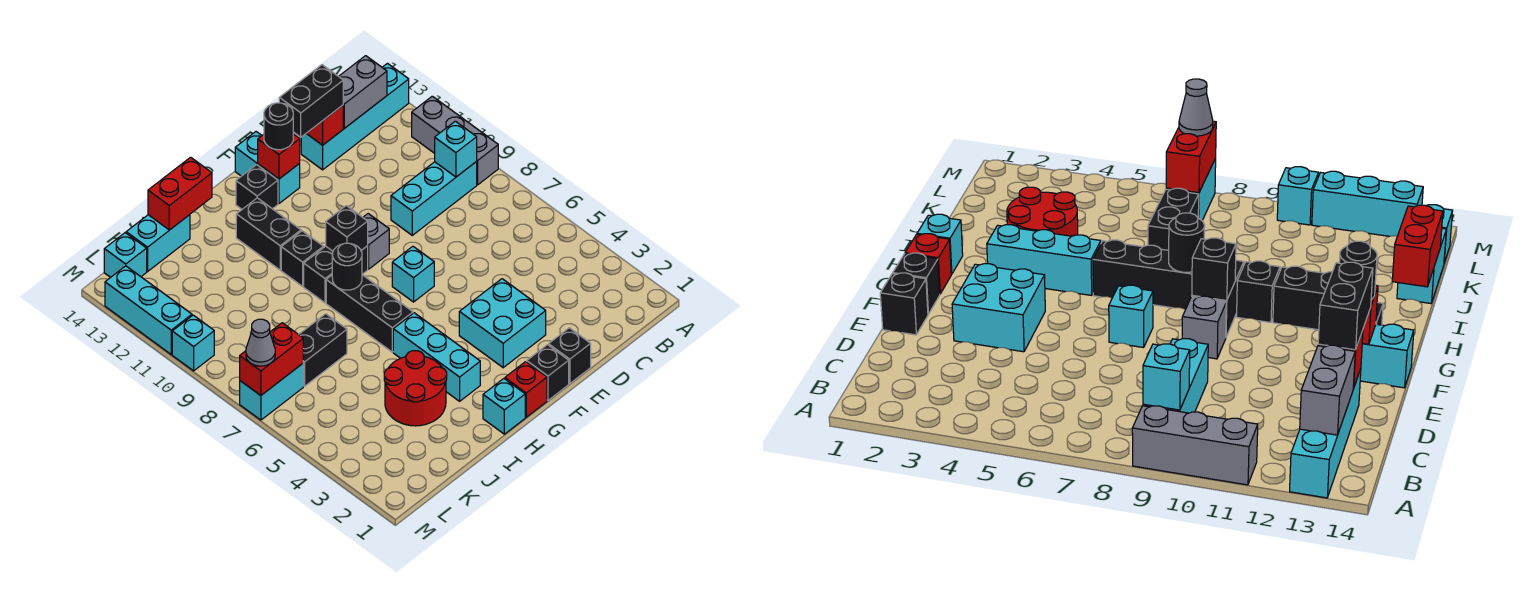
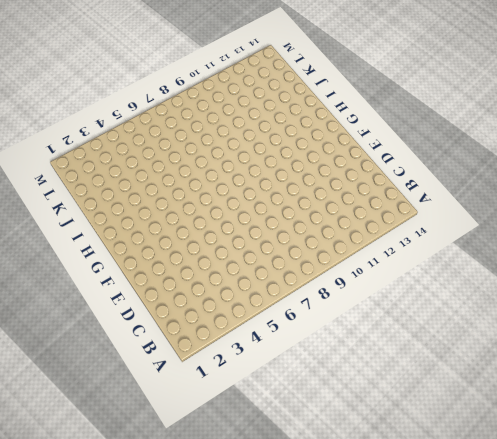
none -> grey brick A9:A11 level 1
none -> cyan brick A13:D13 level 1
none -> cyan brick B9:D9 level 1
none -> black brick E1 level 1

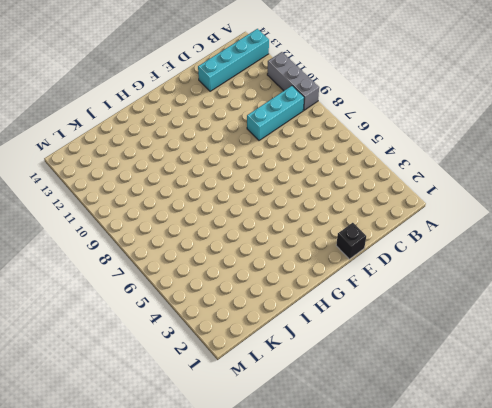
none -> cyan brick E3:F4 level 1
none -> black brick F1 level 1
none -> cyan brick F7 level 1
none -> grey brick F9 level 1

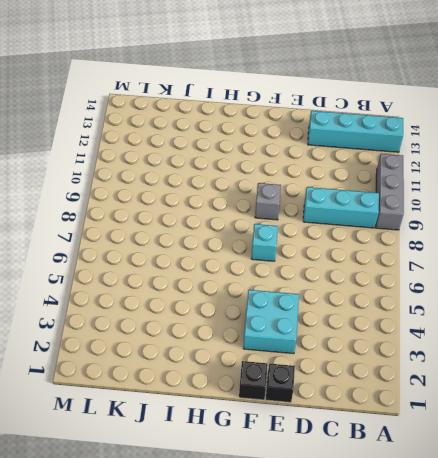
none -> cyan brick F13:F14 level 1
none -> red brick G1 level 1
none -> black brick G9:H9 level 1
none -> black brick G13 level 1

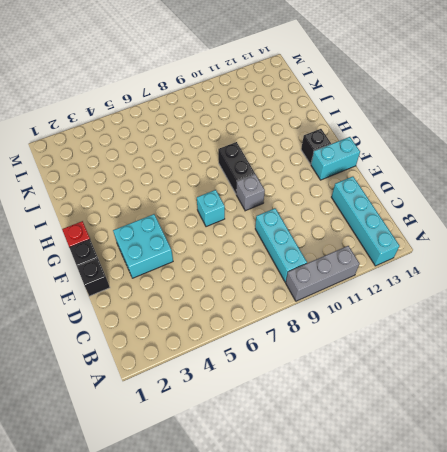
none -> cyan brick H1 level 1
none -> cyan brick H3:H5 level 1
none -> black brick H6:H8 level 1
none -> black brick H10 level 1

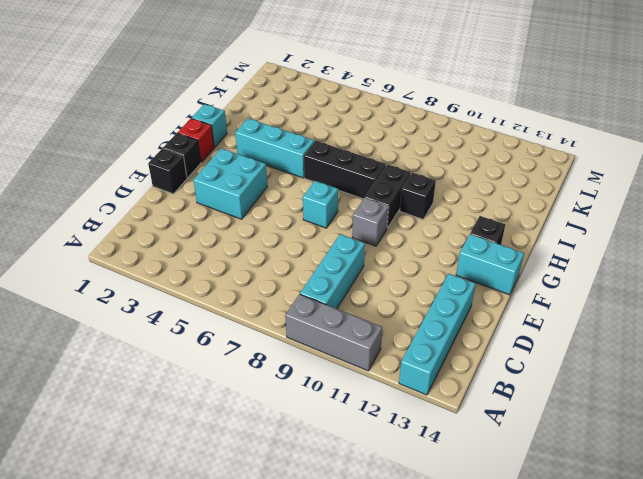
none -> black brick H11:H12 level 1
none -> red round brick I3:J4 level 1
none -> black brick J7:K7 level 1
none -> cyan brick J14:K14 level 1

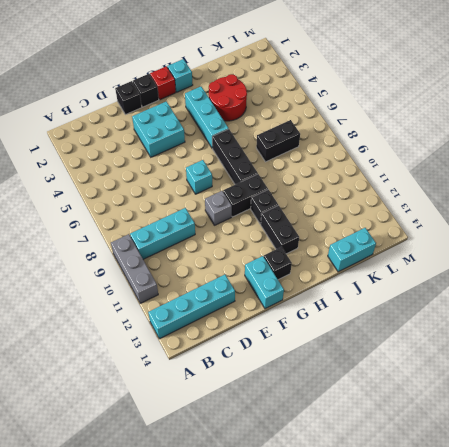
none -> cyan brick L7:M7 level 1
none -> cyan brick L14 level 1
none -> cyan brick M10 level 1
none -> cyan brick M11:M13 level 1

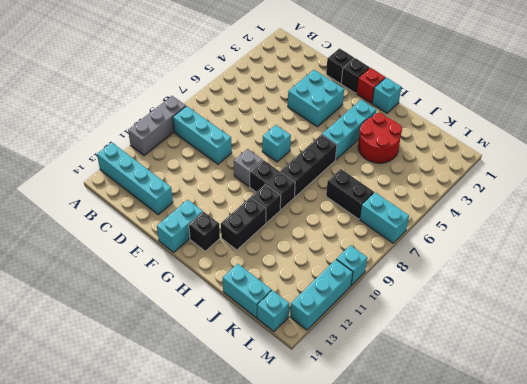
none -> cyan brick B9 level 2
none -> grey brick B13:C13 level 2
none -> red brick D13 level 2
none -> red brick F13 level 2

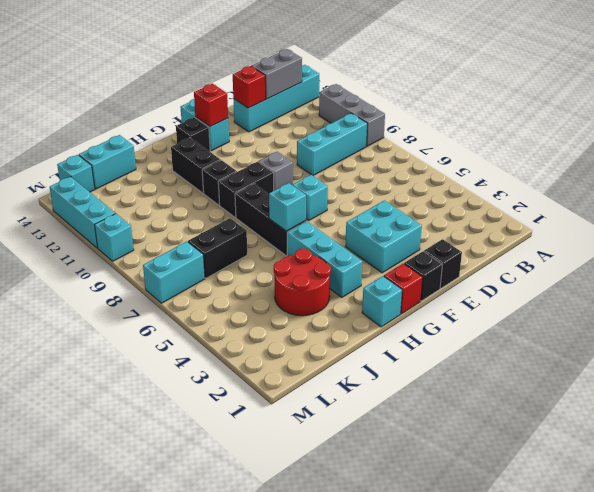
cyan brick H6 level 2 -> cyan brick B9 level 2
none -> black brick G9 level 2
none -> black round brick H8 level 2
none -> red brick I14:J14 level 2
none -> red brick L7:M7 level 2

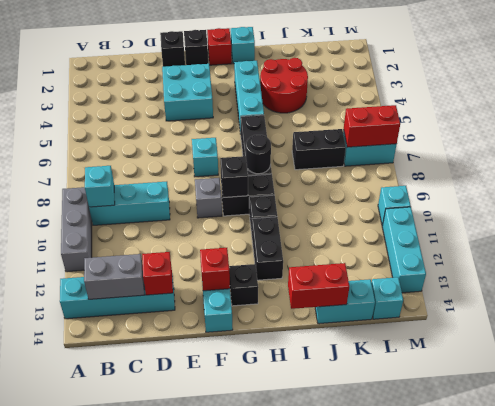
none -> black brick D13:E13 level 3
none -> black round brick F13 level 3
none -> grey cone M7 level 3

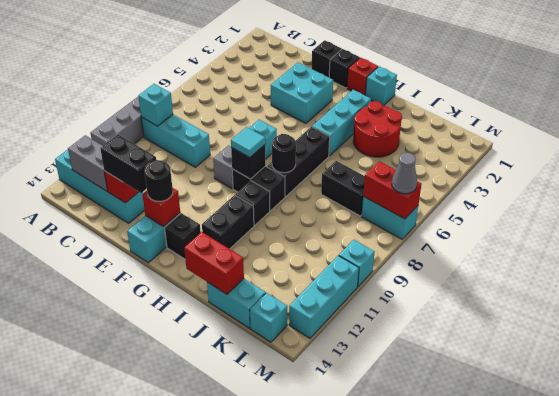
cyan tile G9 level 3 -> none

